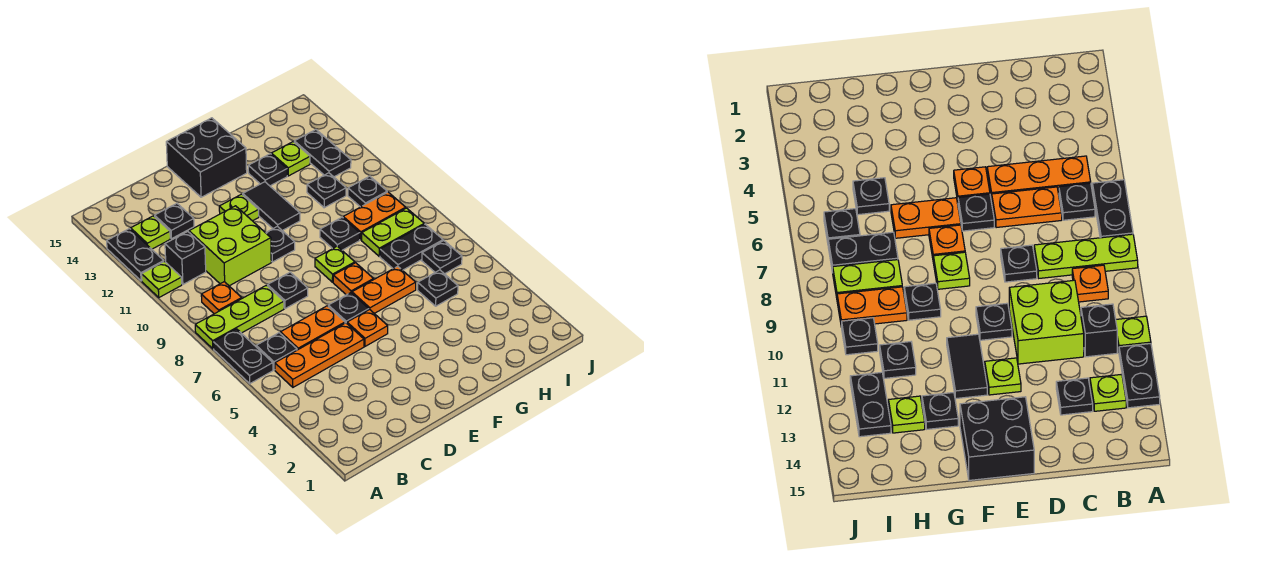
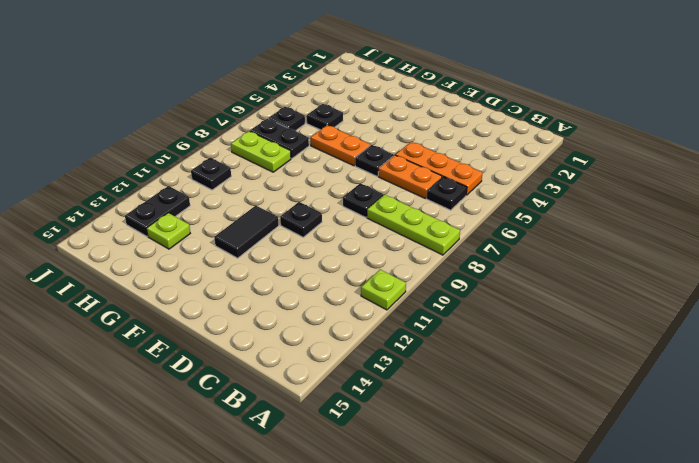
none -> black plate A6:A7 level 1
none -> black plate A12:A13 level 1
none -> orange plate B9 level 1
none -> black brick B11 level 1

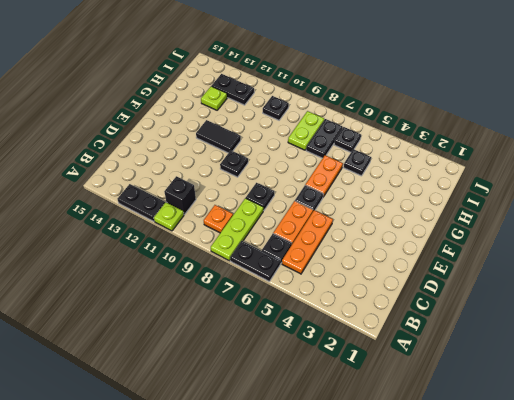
none -> lime plate B13 level 1
none -> lime brick C10:D11 level 1
none -> black plate C13 level 1
none -> orange plate E5 level 1

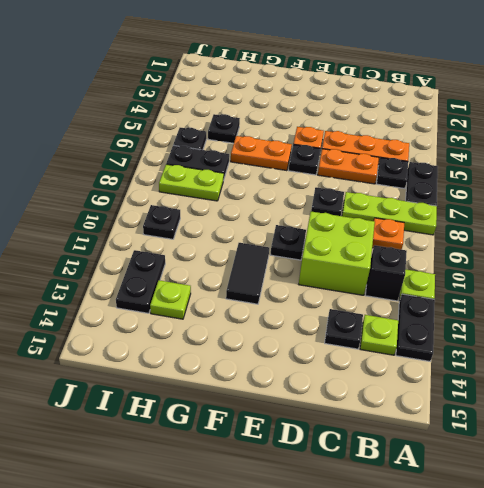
none -> lime plate E12 level 1
none -> black brick E14:F15 level 1
none -> orange plate F7 level 1
none -> lime plate F8 level 1

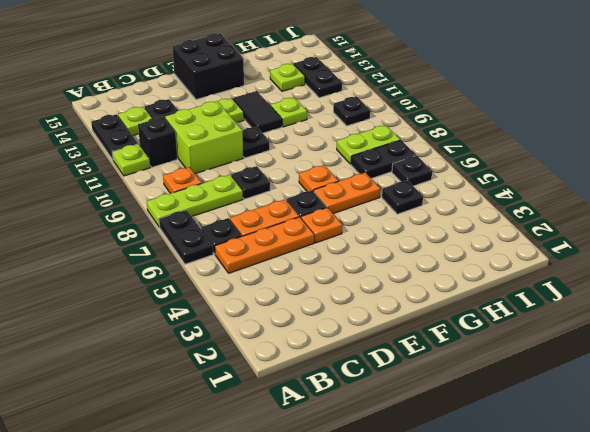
lime plate G11 level 1 -> lime plate F8 level 1
none -> black plate G9 level 1
none -> black plate G13 level 1
none -> orange plate H9:I9 level 1
none -> black plate H11 level 1

